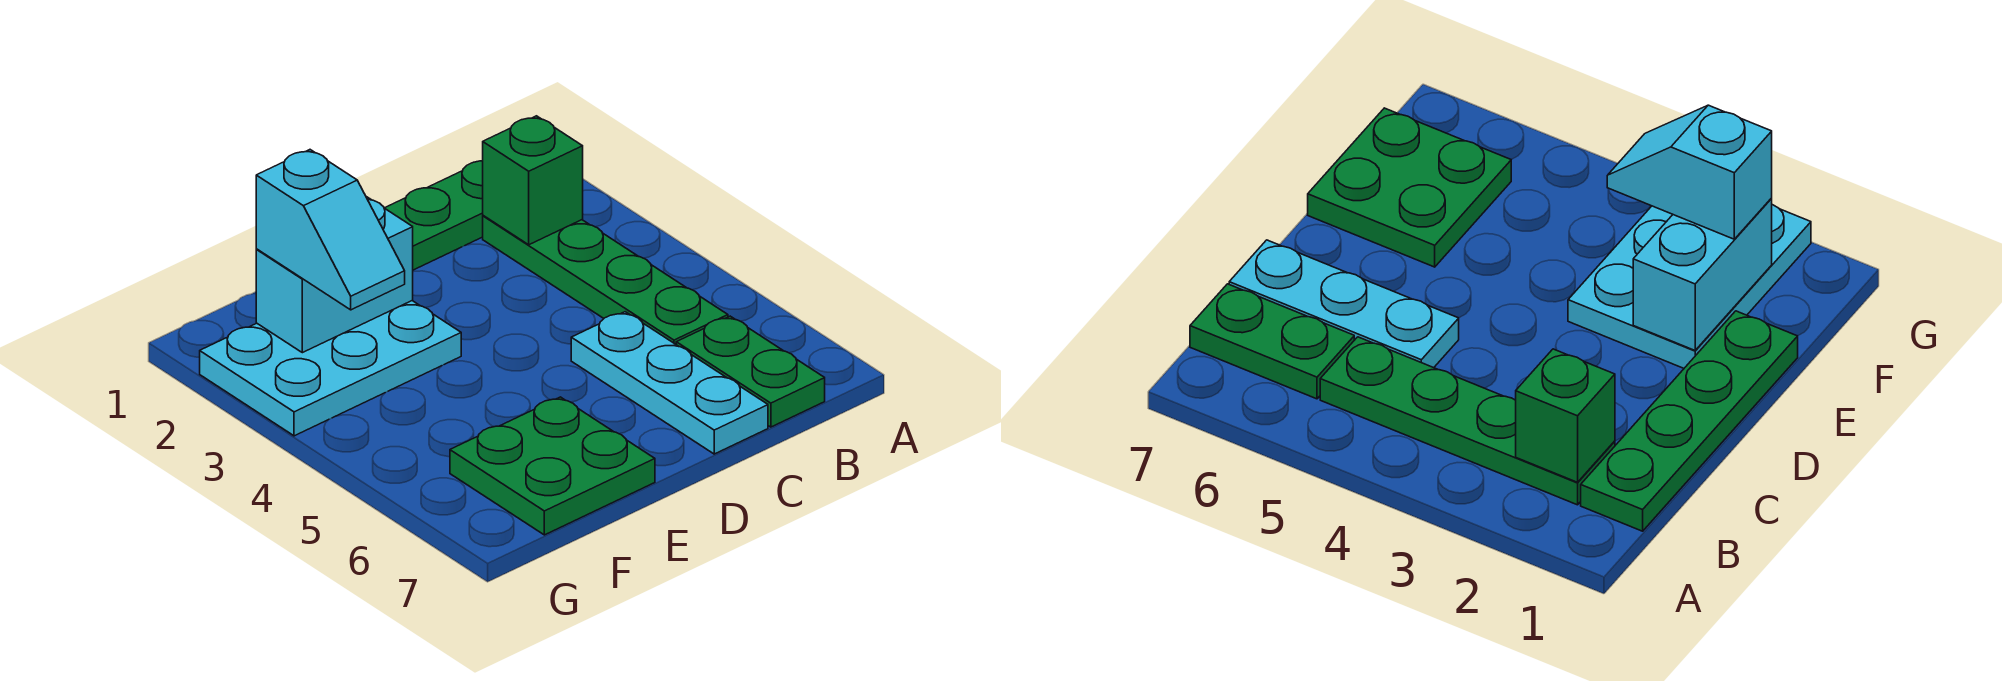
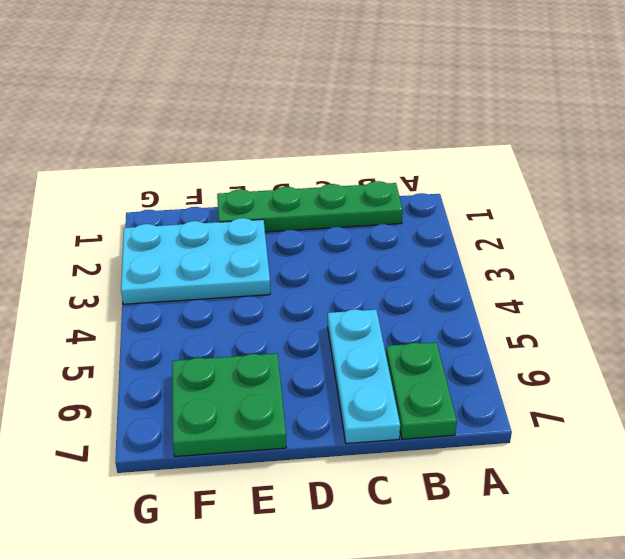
none -> green plate B2:B5 level 1
none -> green brick B2 level 2

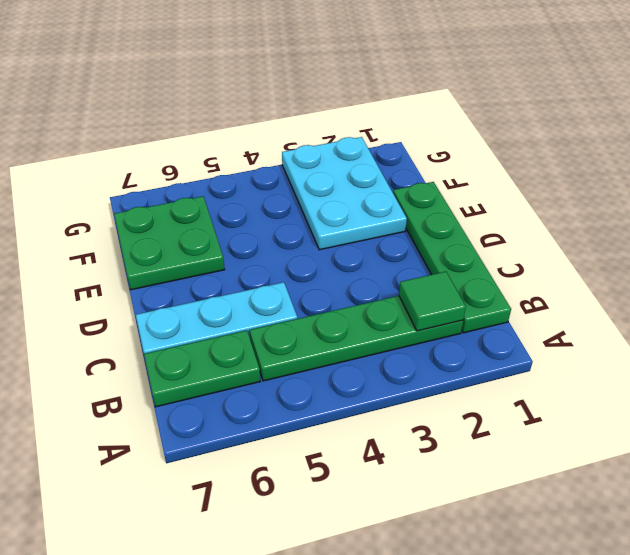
green tile B2 level 2 -> green brick B2 level 2
none -> cyan brick E2:F2 level 2
none -> cyan slope F2:F3 level 3 top 2

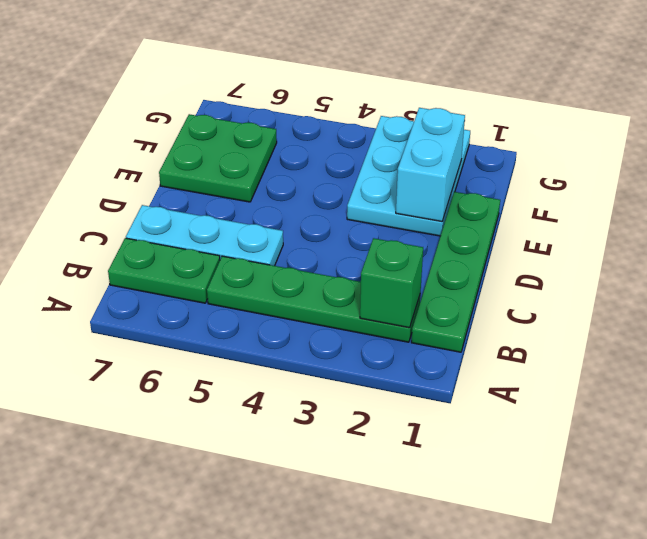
none -> cyan slope F2:F3 level 3 top 2

